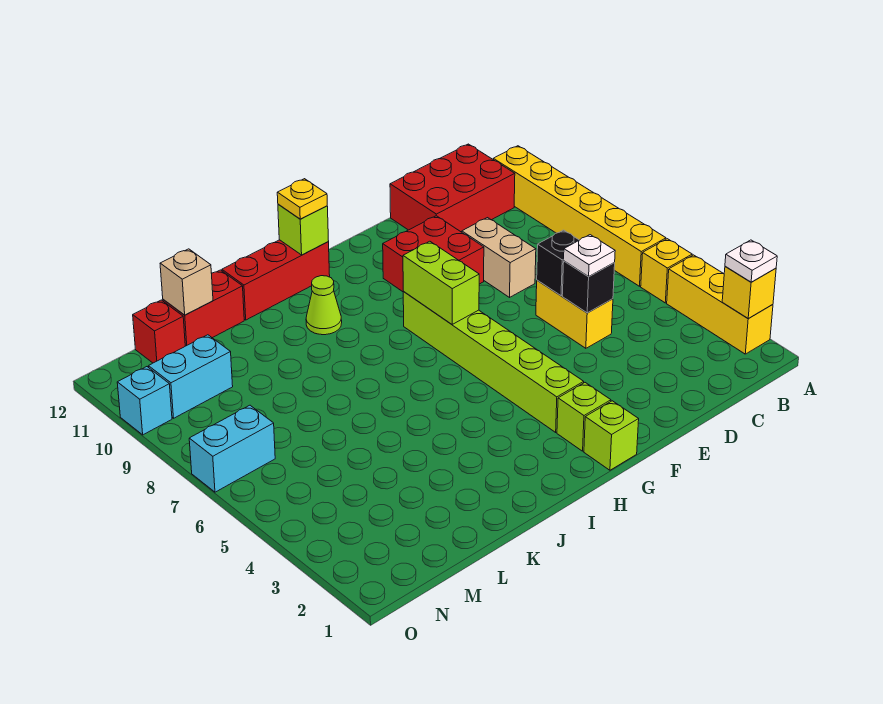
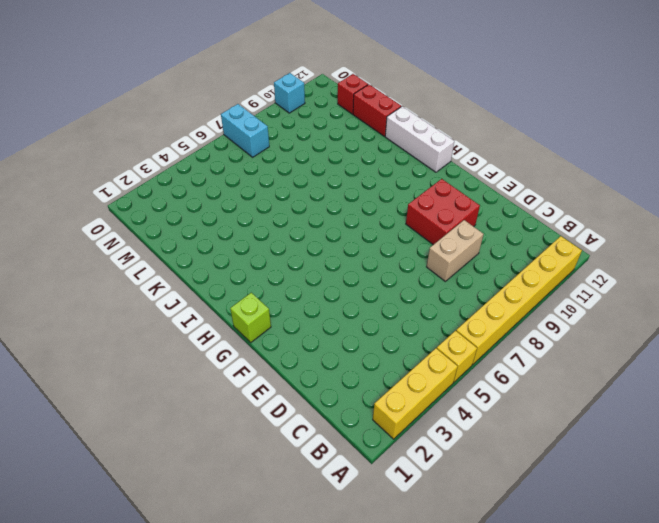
white brick H12:J12 level 1 -> red brick H12:J12 level 1
none -> red brick B11:D12 level 1
none -> yellow brick D5:D6 level 1
none -> lime brick G2 level 1

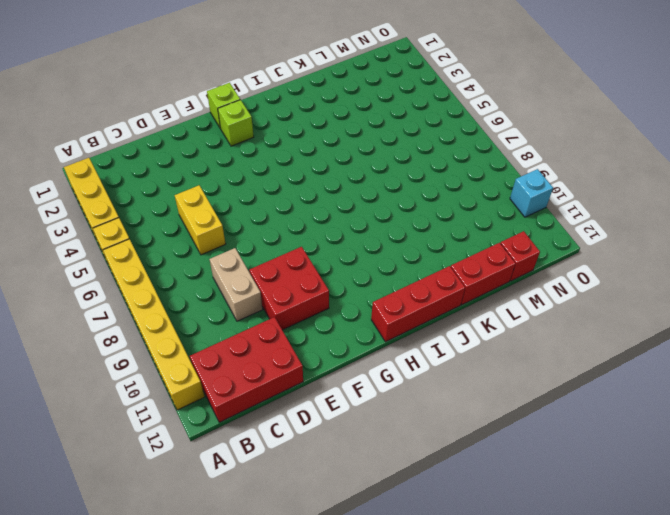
none -> lime brick G3:G8 level 1
none -> lime cone I10 level 1
none -> cyan brick M10:N10 level 1

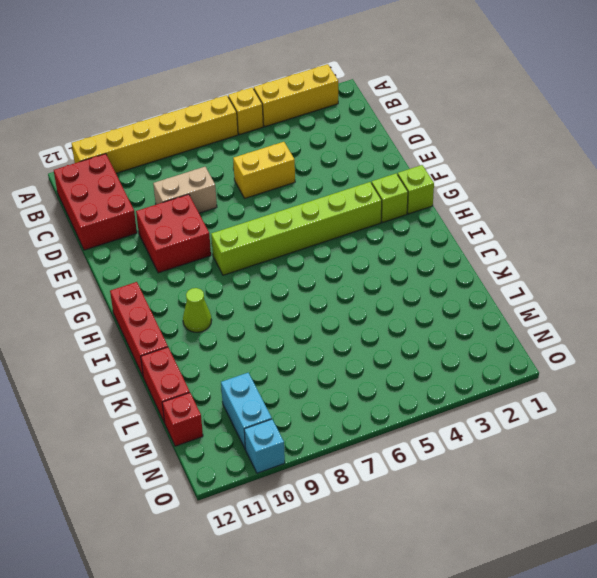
none -> cyan brick N7:O7 level 1
none -> yellow brick A2 level 2
none -> black brick D5 level 2

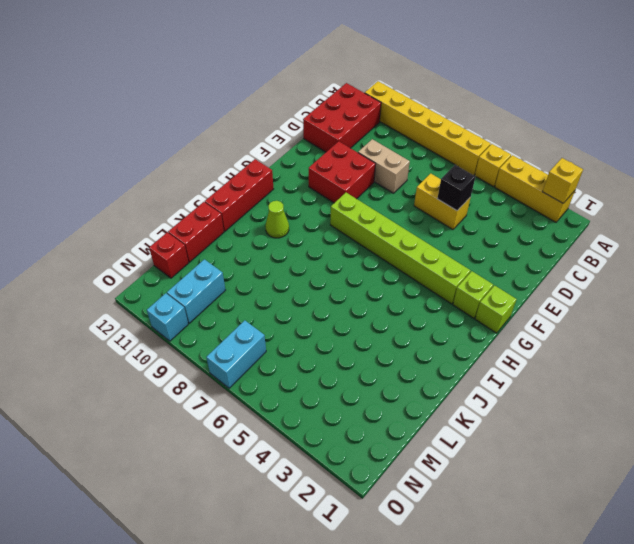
none -> black brick D6 level 2
none -> lime brick G7:G8 level 2
none -> lime brick H12 level 2

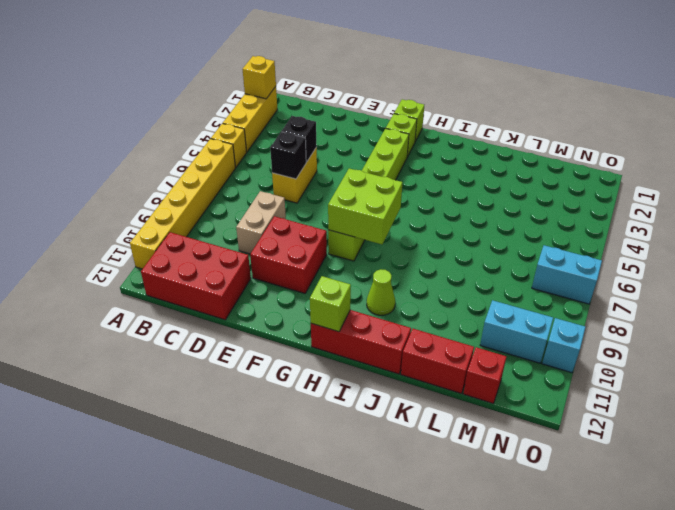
lime brick G7:H8 level 2 -> lime brick G7:G8 level 2
none -> tan brick L12 level 2
none -> white plate A2 level 3
none -> white plate D5 level 3

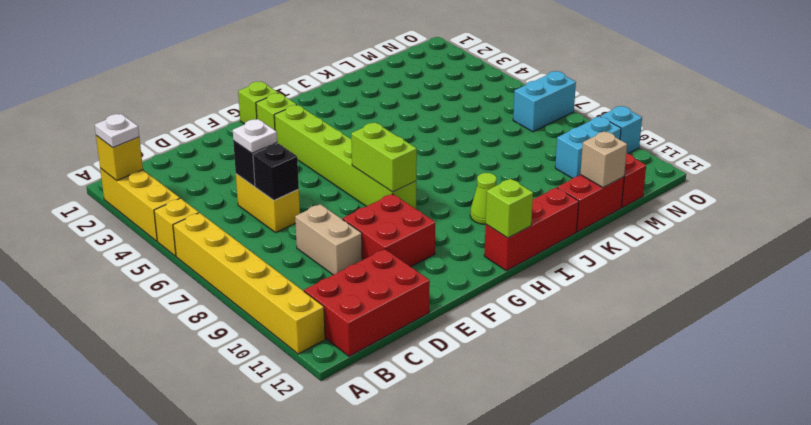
none -> yellow plate H12 level 3

